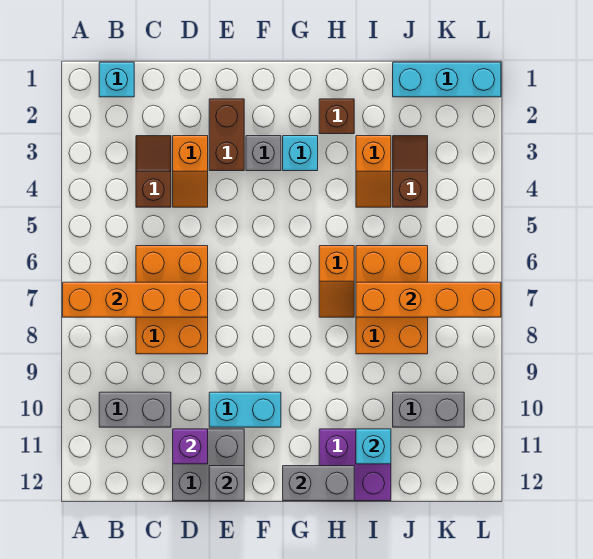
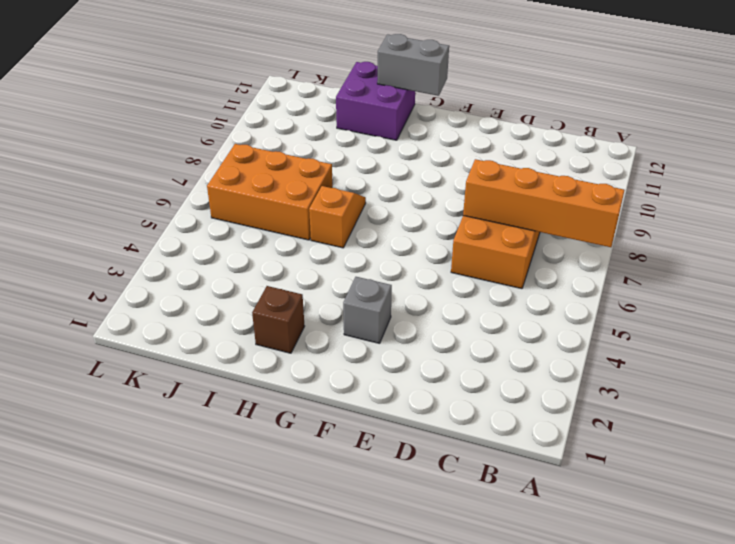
orange brick I6:K7 level 1 -> orange brick I6:J8 level 1
none -> cyan brick B1 level 1
none -> grey brick B10:C10 level 1
none -> brown slope C3:C4 level 1 top 4

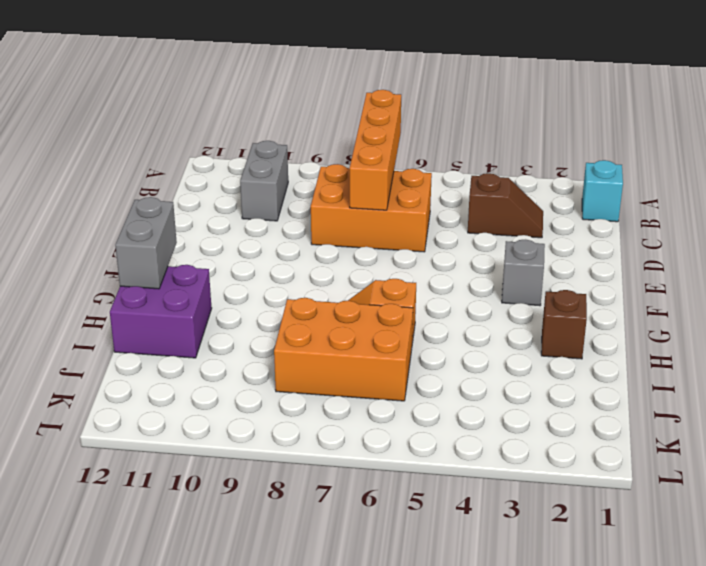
none -> orange slope D3:D4 level 1 top 3
none -> grey brick D11:E12 level 1
none -> brown brick E2:E3 level 1

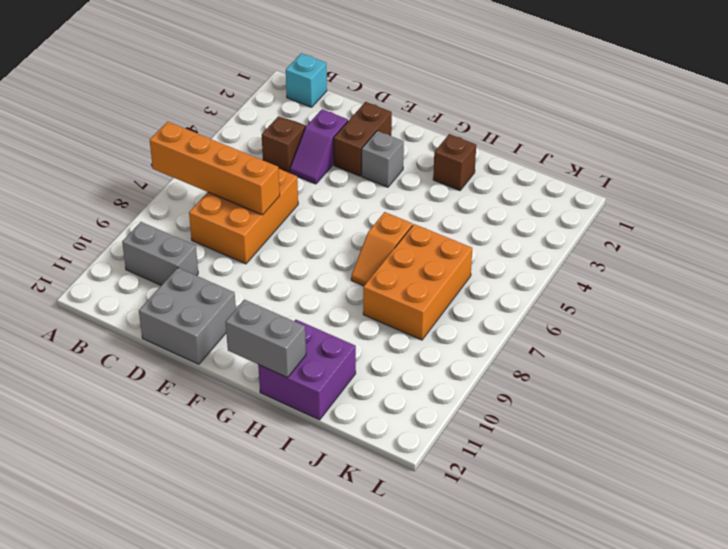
purple slope D3:D4 level 1 top 3 -> orange slope D3:D4 level 1 top 3
none -> cyan brick E10:F10 level 1
none -> cyan brick G3 level 1
none -> orange slope I3:I4 level 1 top 3

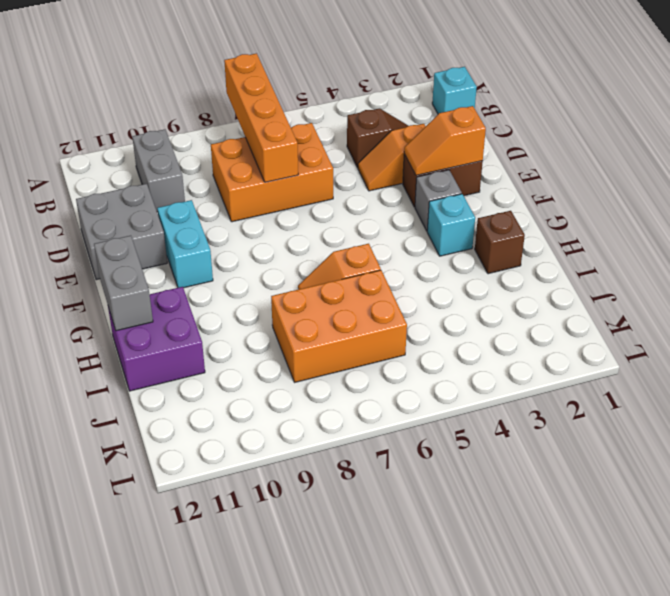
orange slope E2:E3 level 2 top 2 -> orange slope I3:I4 level 1 top 3
none -> cyan brick J1:L1 level 1
none -> brown slope J3:J4 level 1 top 4
none -> grey brick J10:K10 level 1

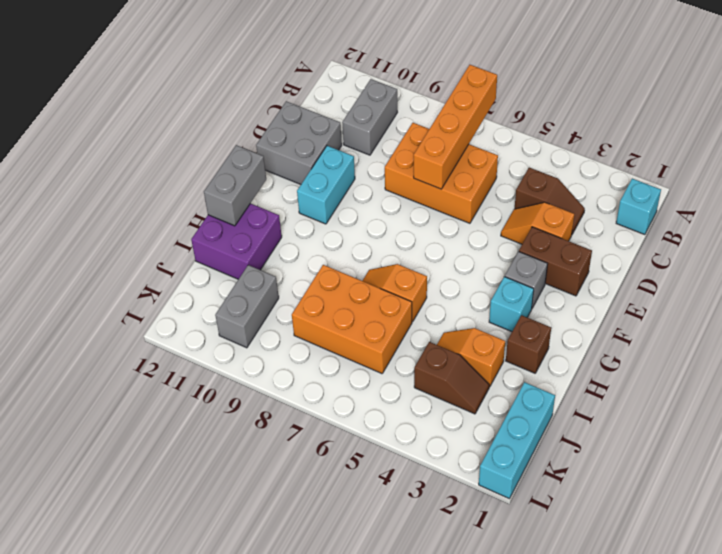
none -> purple brick D11 level 2
none -> grey brick E12 level 2
none -> orange brick I7:L7 level 2

